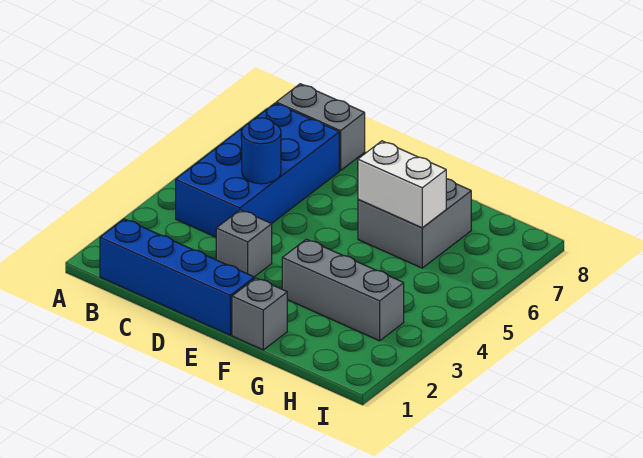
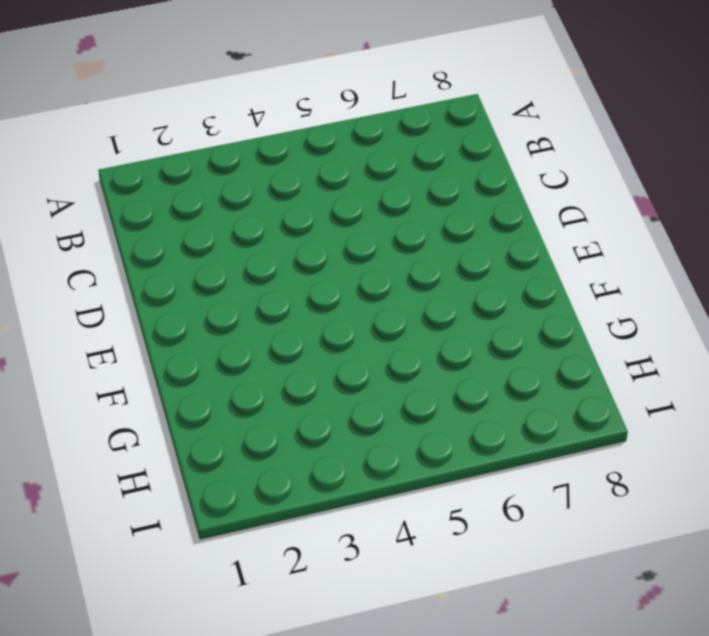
none -> blue brick B1:E1 level 1
none -> blue brick B4:C7 level 1

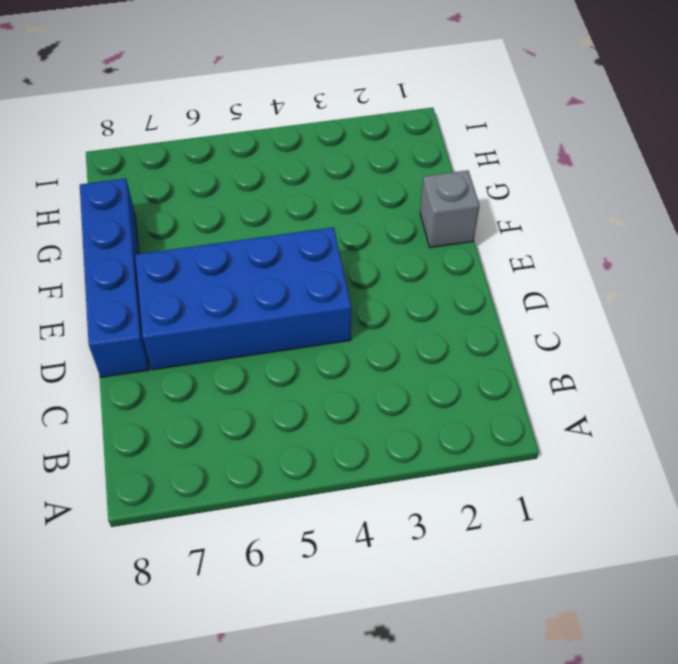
blue brick D4:E7 level 1 -> blue brick B4:C7 level 1
blue brick D8:G8 level 1 -> blue brick B1:E1 level 1
none -> grey brick B8:C8 level 1
none -> grey brick D3 level 1

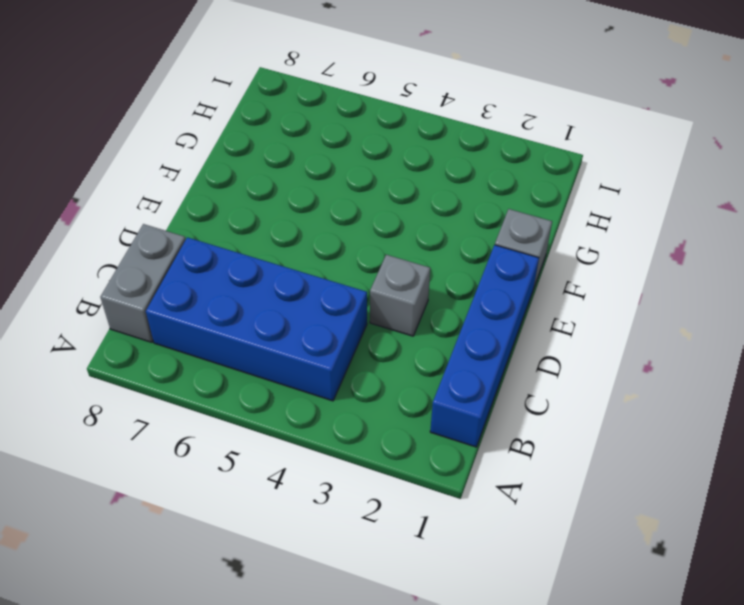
none -> grey brick F3:H3 level 1
none -> grey brick F6:G7 level 1

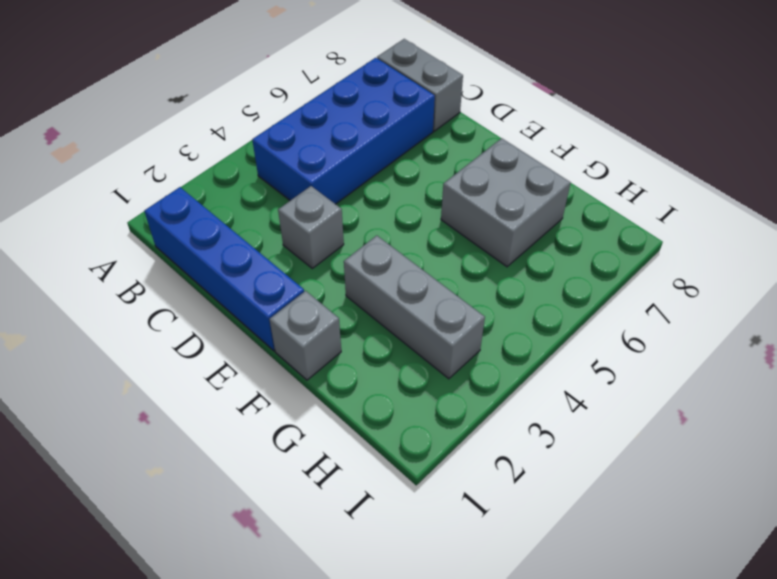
none -> blue round brick C5 level 2
none -> white brick F6:G6 level 2

